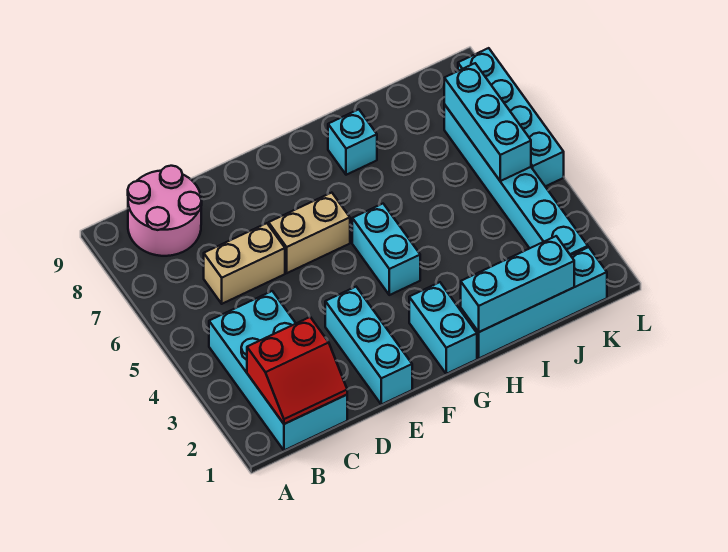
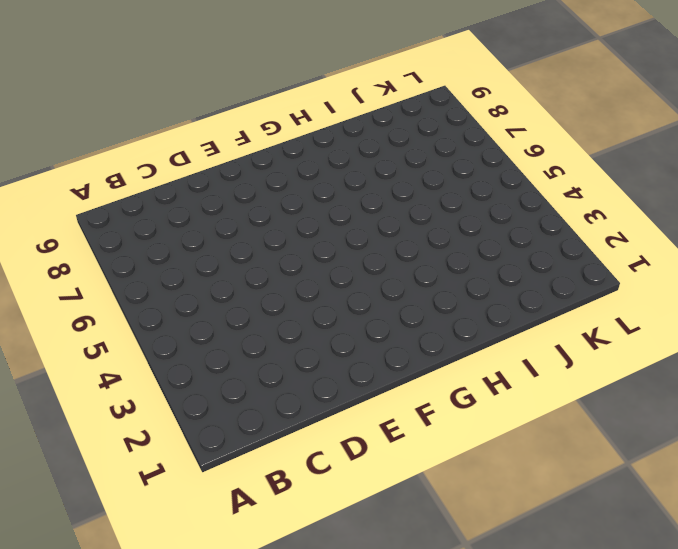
none -> cyan brick B1:C4 level 1
none -> pink round brick B8:C9 level 1
none -> tan brick C6:D6 level 1

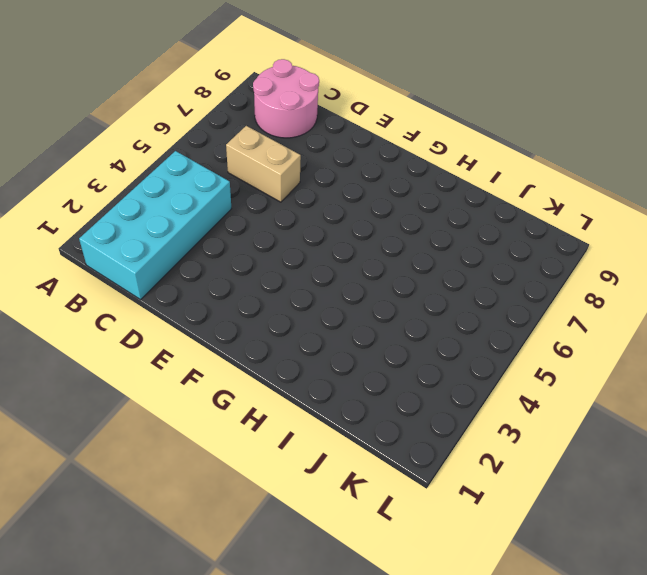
none -> cyan brick E1:E3 level 1
none -> tan brick E6:F6 level 1
none -> cyan brick G1:G2 level 1

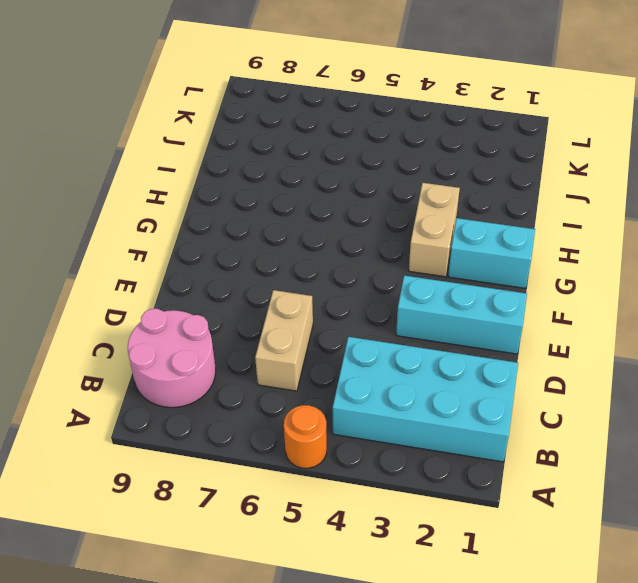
orange round brick A5 level 1 -> none
tan brick G3:H3 level 1 -> tan brick E6:F6 level 1
none -> cyan brick G4:G5 level 1
none -> cyan brick H1:K1 level 1
none -> cyan brick H8 level 1

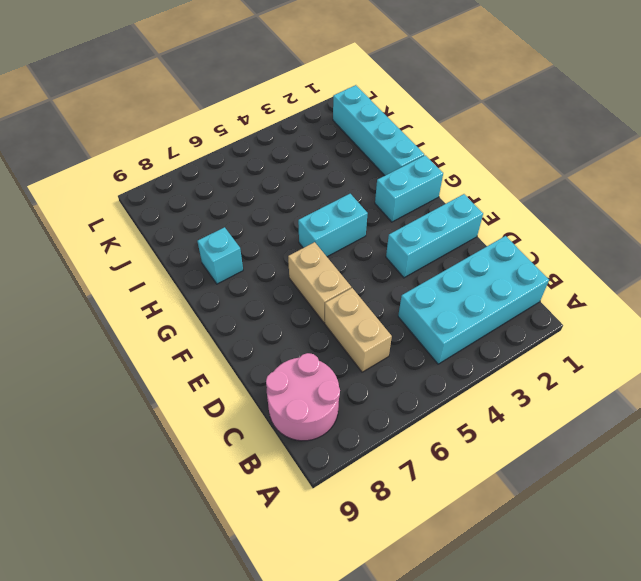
none -> cyan brick K2:K7 level 1
none -> cyan brick L5:L8 level 1
none -> red slope B1:C2 level 2 top 2

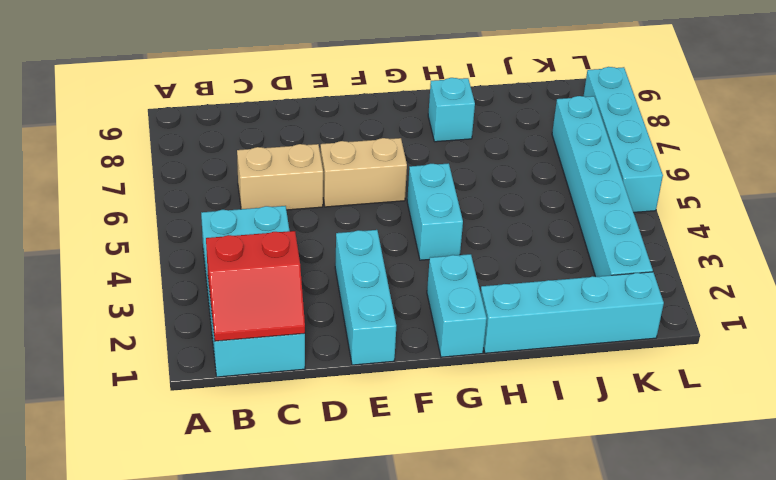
none -> pink round brick B8:C9 level 1
none -> cyan brick H1:J1 level 2
none -> cyan brick K5:K7 level 2

